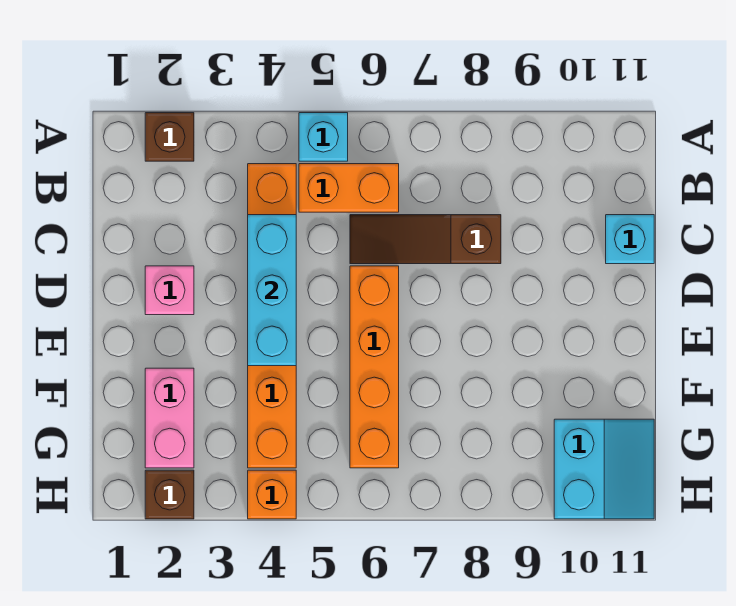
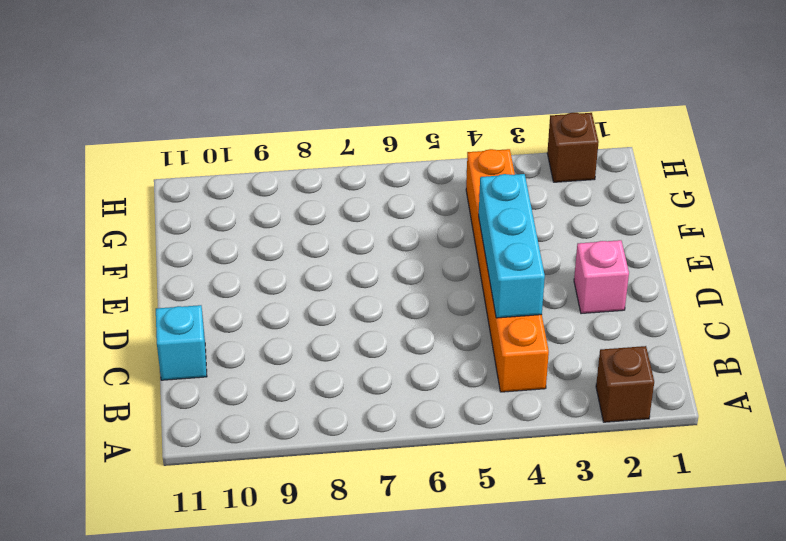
none -> cyan brick A5 level 1
none -> orange brick B5:B6 level 1
none -> brown slope C6:C8 level 1 top 8

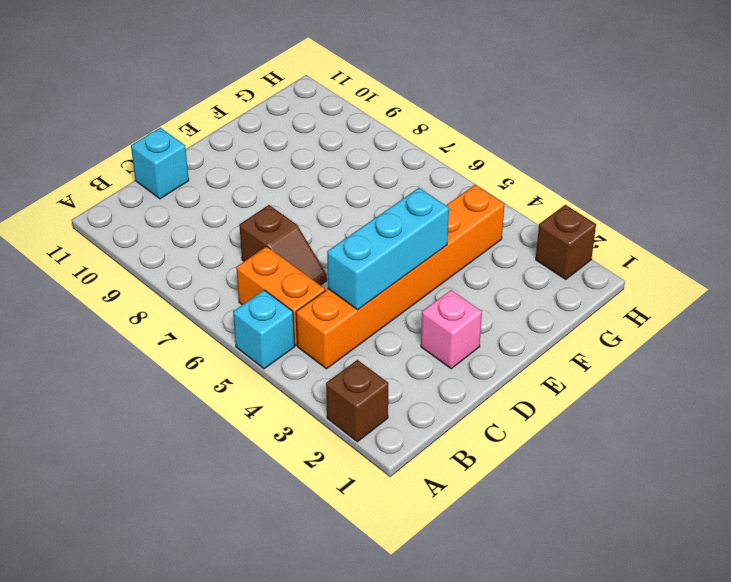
brown slope C6:C7 level 1 top 7 -> brown slope C6:C8 level 1 top 8
none -> orange brick D6:G6 level 1
none -> pink brick F2:G2 level 1
none -> cyan slope G10:H11 level 1 top 10

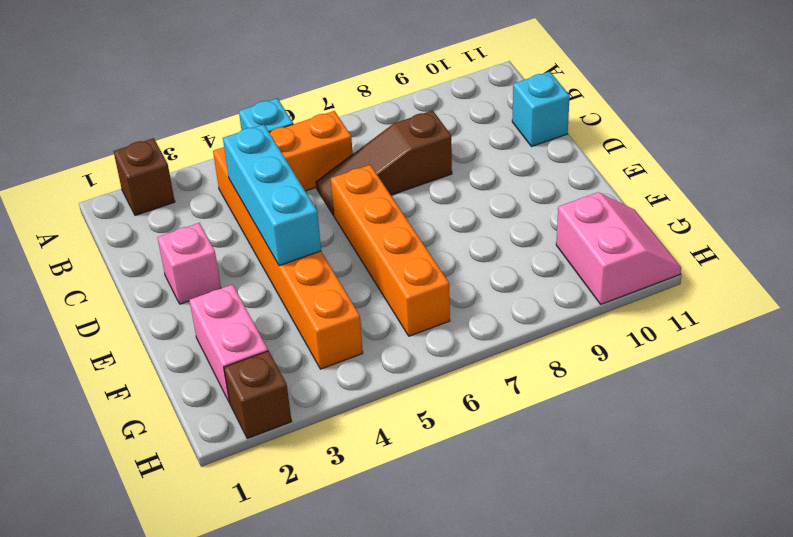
pink slope G10:H11 level 1 top 10 -> cyan slope G10:H11 level 1 top 10
none -> orange brick H4 level 1

